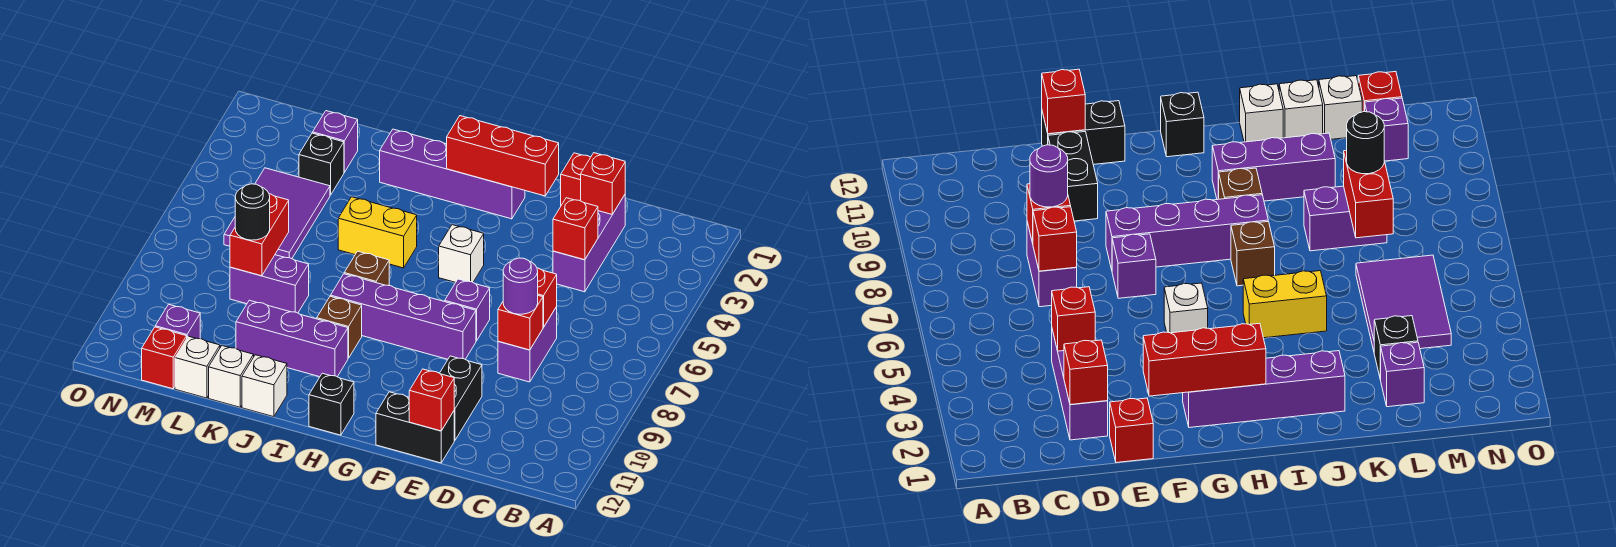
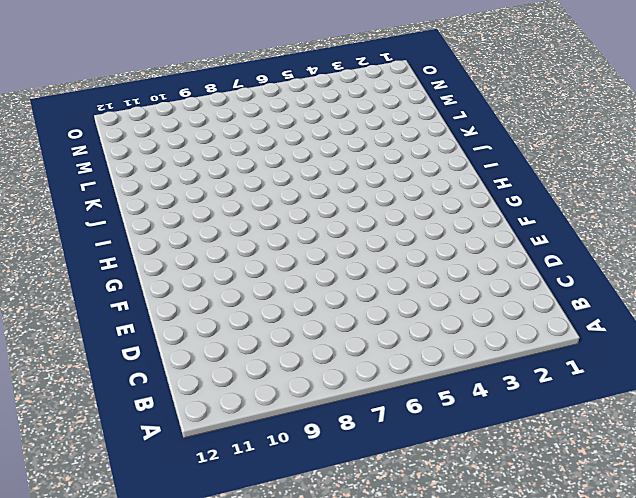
none -> purple brick D2:D4 level 1
none -> purple brick D7:D8 level 1
none -> red brick E1 level 1
none -> black brick E10:E11 level 1

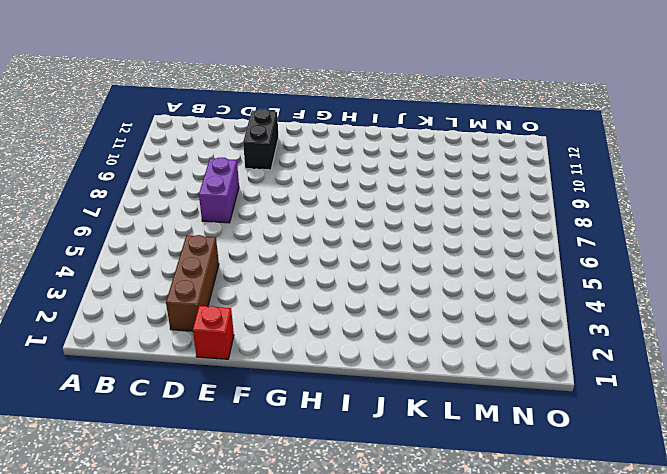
brown brick D2:D4 level 1 -> purple brick D2:D4 level 1
none -> black brick E12:F12 level 1
none -> purple brick F7 level 1
none -> purple brick F8:I8 level 1
none -> purple brick G2:J2 level 1

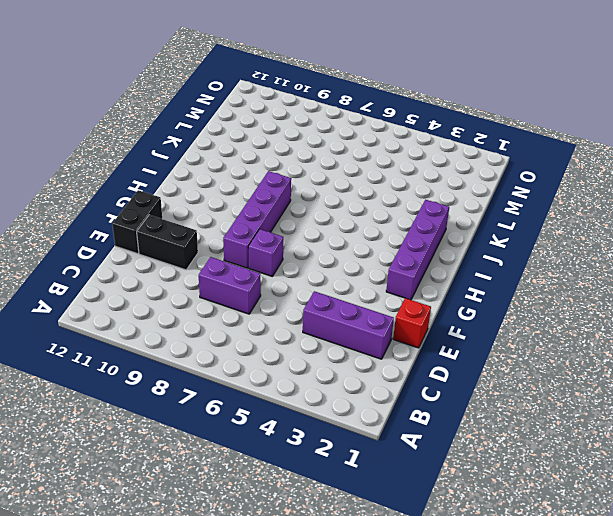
none -> white brick G5 level 1
none -> black brick H12 level 1
none -> yellow brick I5:J5 level 1
none -> brown brick I7 level 1

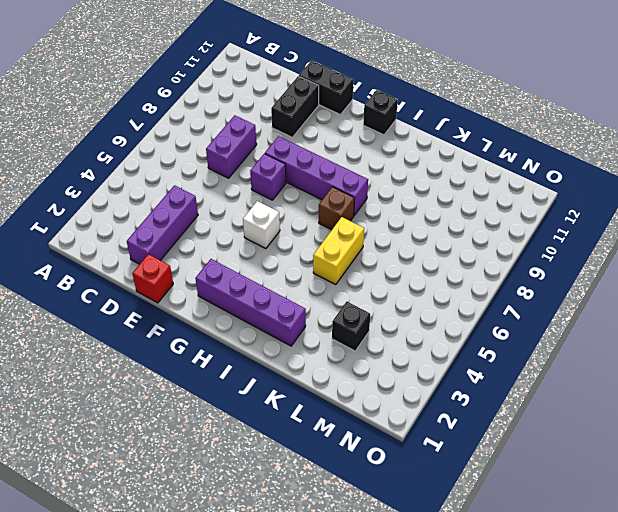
yellow brick J5:J6 level 1 -> yellow brick I5:J5 level 1
none -> brown brick I9 level 1
none -> purple brick I10:K10 level 1
none -> white brick J12 level 1
none -> purple brick K8:L8 level 1

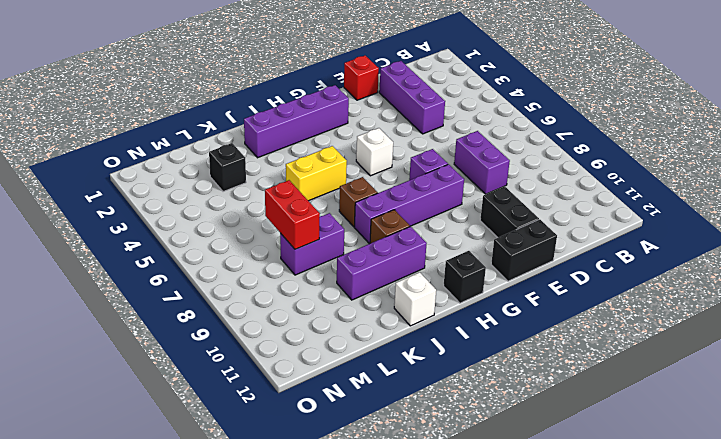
none -> white brick K12 level 1
none -> purple brick L2 level 1
none -> purple tile L4:M6 level 1
none -> white brick L12 level 1

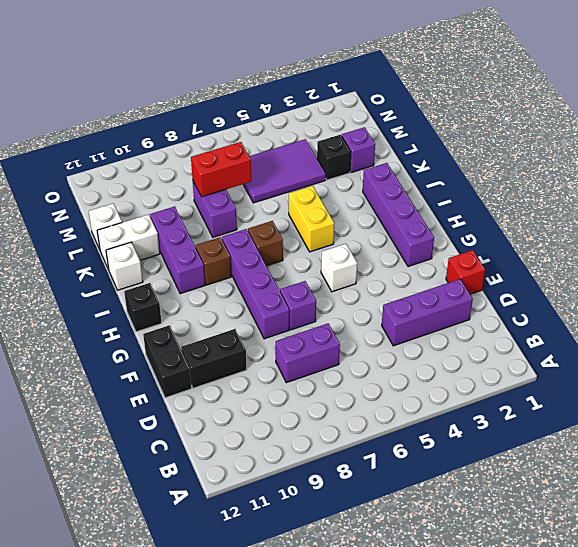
white brick K11:K12 level 1 -> white brick K12 level 1
none -> purple brick M11 level 1
none -> red brick M12 level 1
none -> red brick D2 level 2
none -> red brick D4 level 2

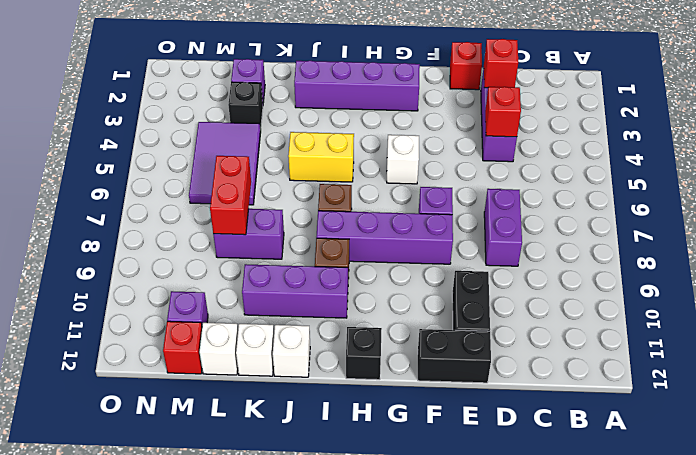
none -> red brick D7 level 2
none -> red brick D8 level 2
none -> red brick E12 level 2
none -> red brick F2:H2 level 2

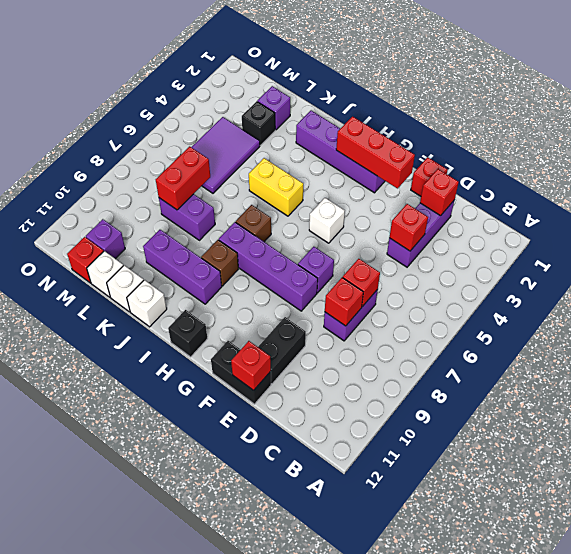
none -> purple round brick D8 level 3
none -> black round brick L8 level 3

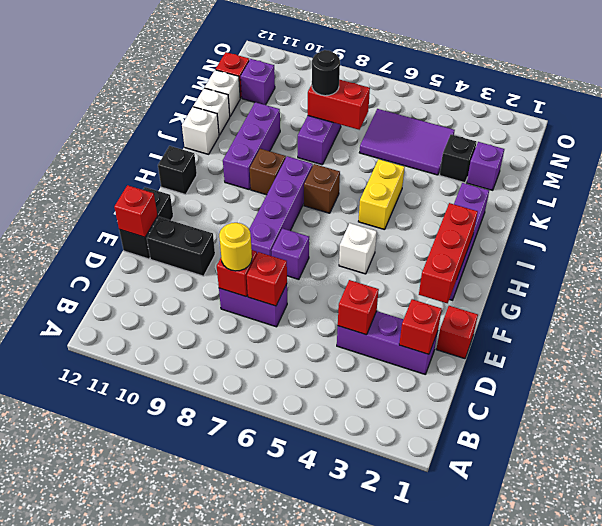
yellow round brick D8 level 3 -> purple round brick D8 level 3

